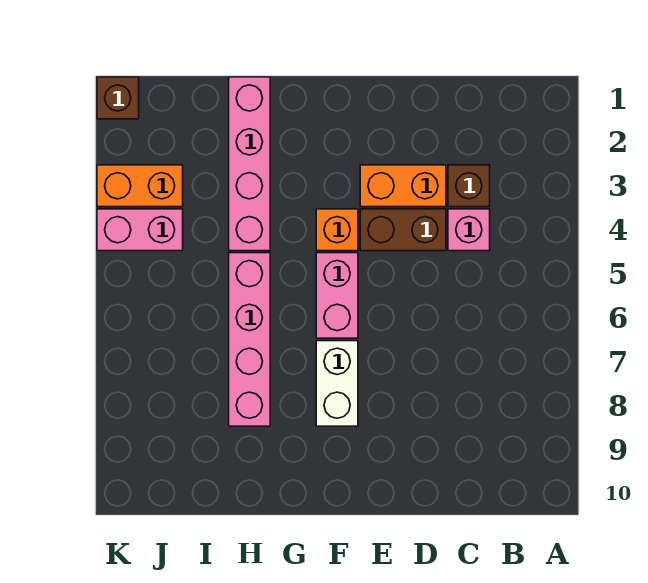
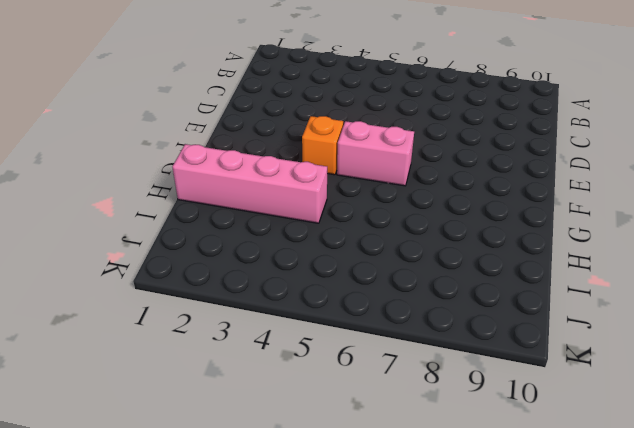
none -> brown brick C3 level 1
none -> pink brick C4 level 1
none -> orange brick D3:E3 level 1

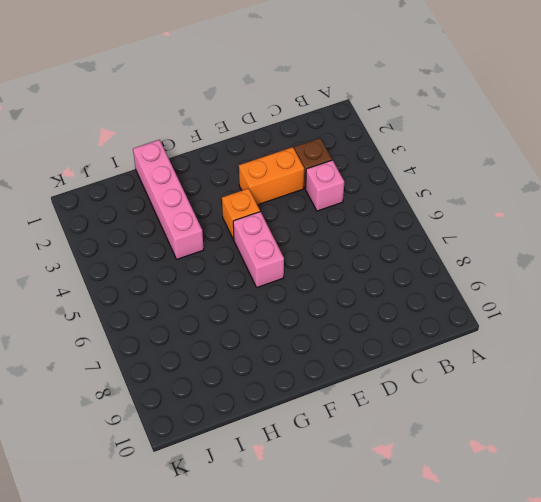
none -> brown brick D4:E4 level 1
none -> white brick F7:F8 level 1
none -> pink brick H5:H8 level 1

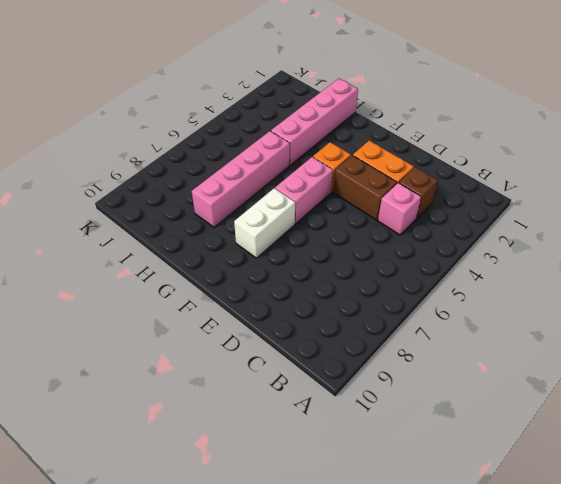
none -> orange brick J3:K3 level 1
none -> pink brick J4:K4 level 1
none -> brown brick K1 level 1

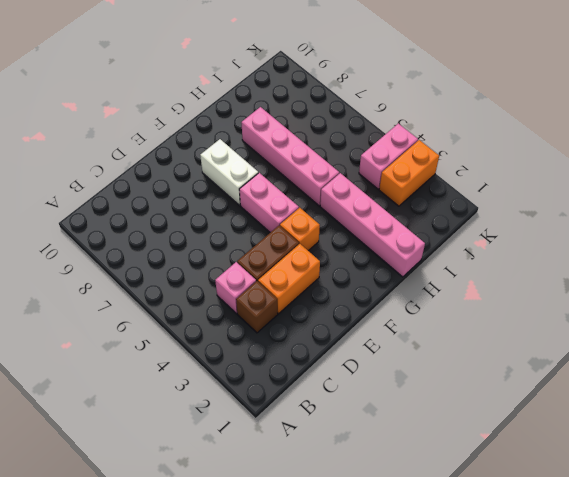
none -> brown brick K1 level 1

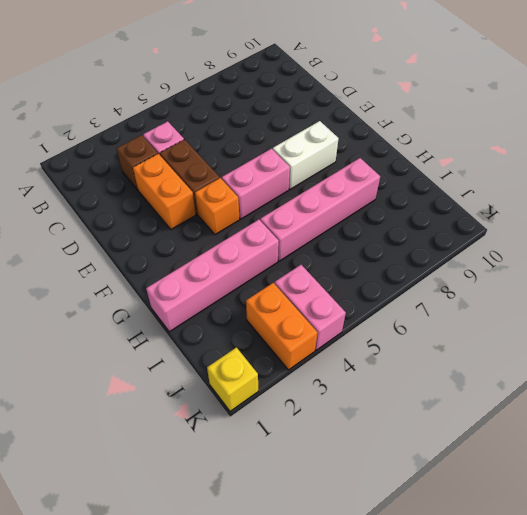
yellow brick K1 level 1 -> brown brick K1 level 1

